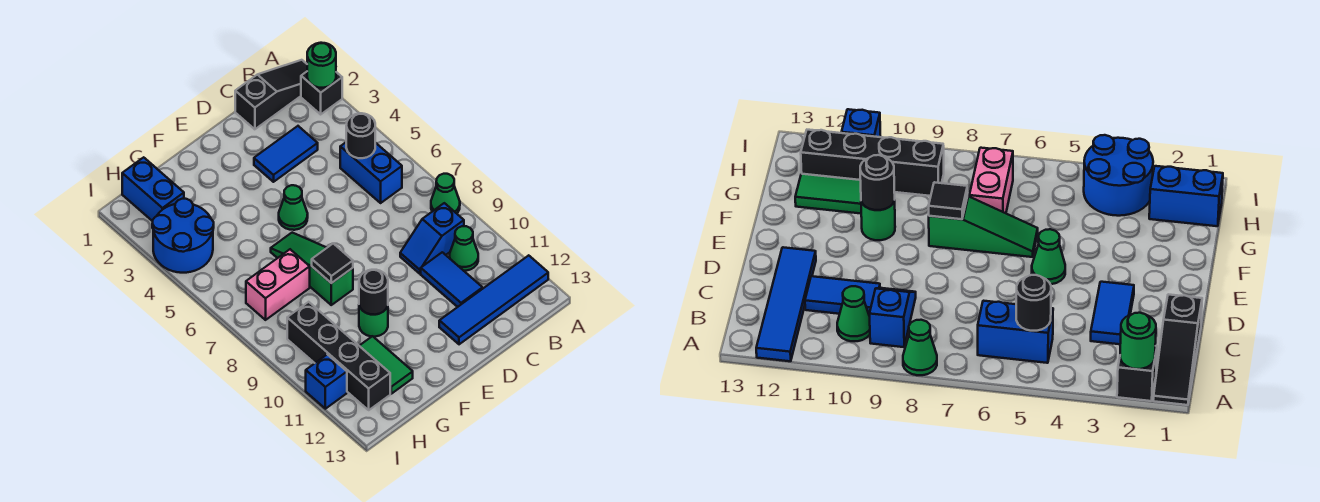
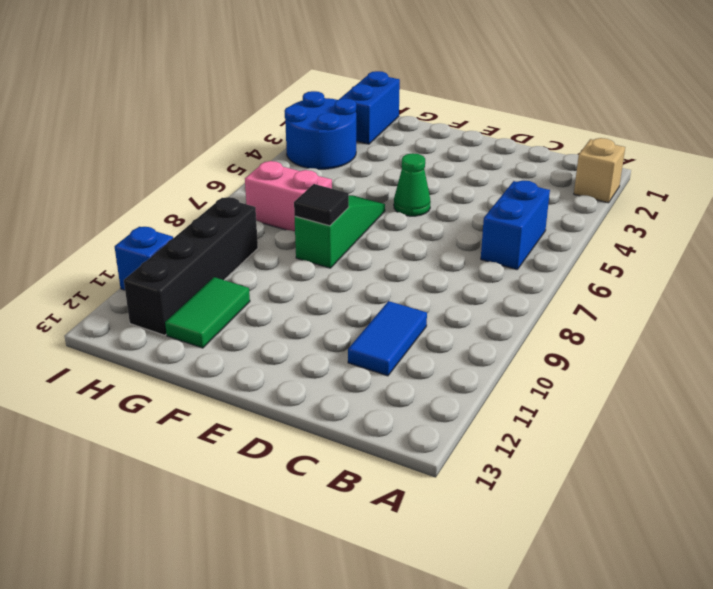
tan brick A2 level 1 -> black brick A2 level 1
none -> black slope A1:C1 level 1 top C
none -> green cone A8 level 1
none -> blue tile A12:D12 level 1

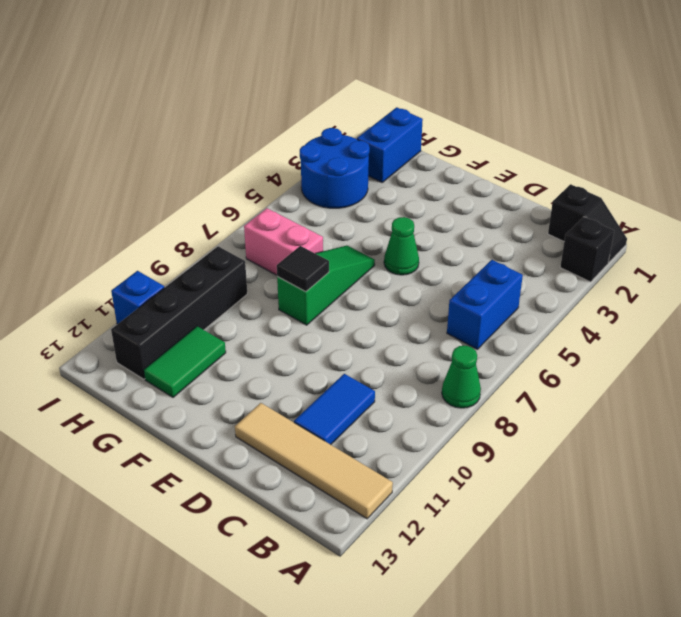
black slope A1:B1 level 1 top B -> black slope A1:C1 level 1 top C
tan tile A12:D12 level 1 -> blue tile A12:D12 level 1
none -> blue slope B9:C9 level 1 top B
none -> green cone B10 level 1
none -> blue tile C3:D3 level 1

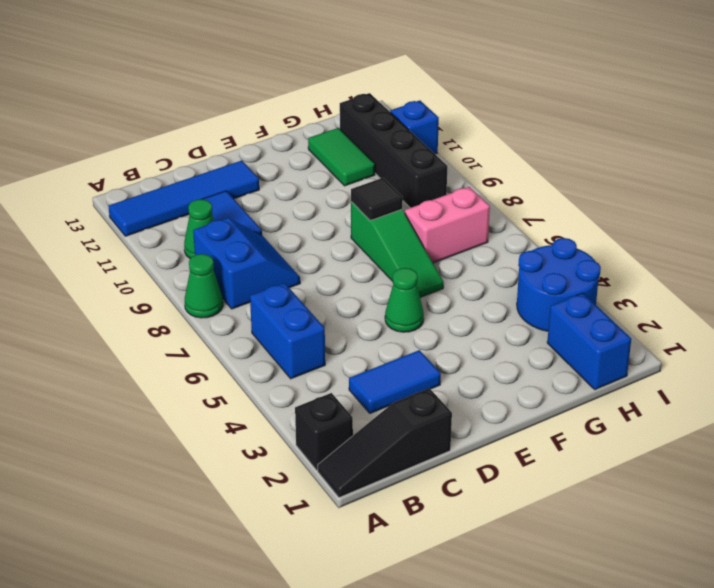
blue slope B8:C9 level 1 top B -> blue slope B9:C9 level 1 top B
none -> green round brick F10 level 1
none -> green round brick A2 level 2
none -> black round brick B5 level 2

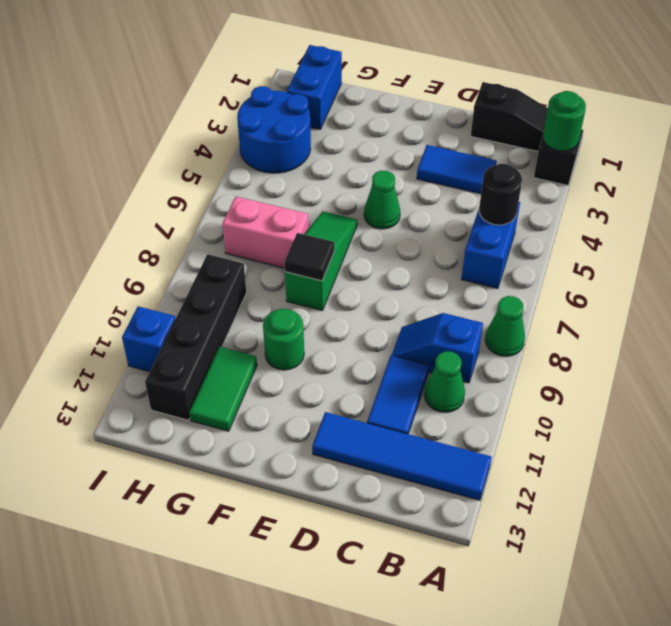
none -> black round brick F10 level 2

